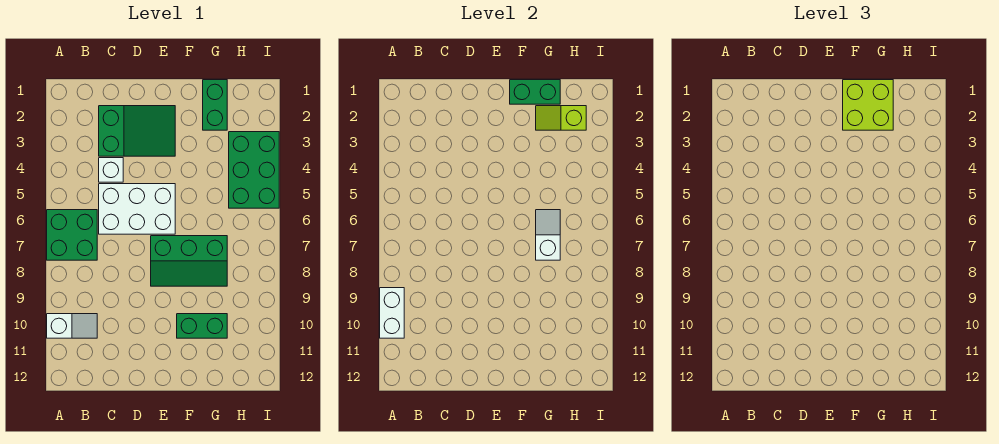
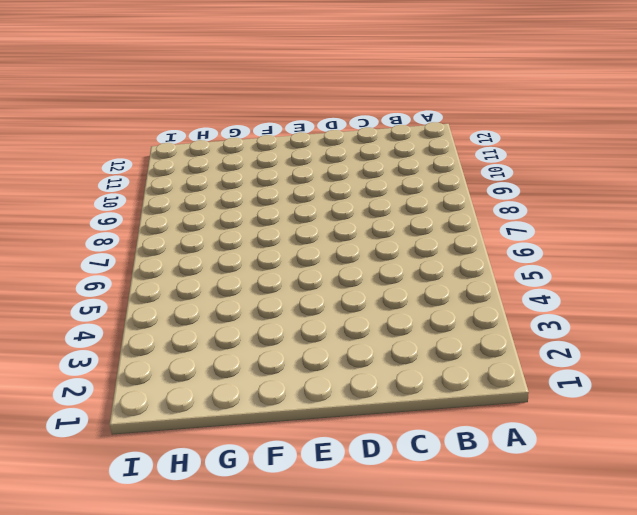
none -> green brick A6:B7 level 1
none -> white slope A10:B10 level 1 top A
none -> green slope C2:E3 level 1 top C

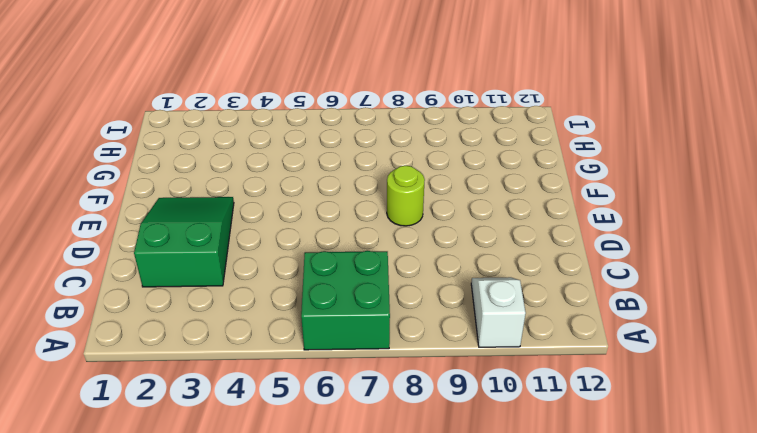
lime round brick E8 level 1 -> green slope E7:G8 level 1 top 7
none -> white brick C4 level 1
none -> white brick C5:E6 level 1
none -> green brick F10:G10 level 1

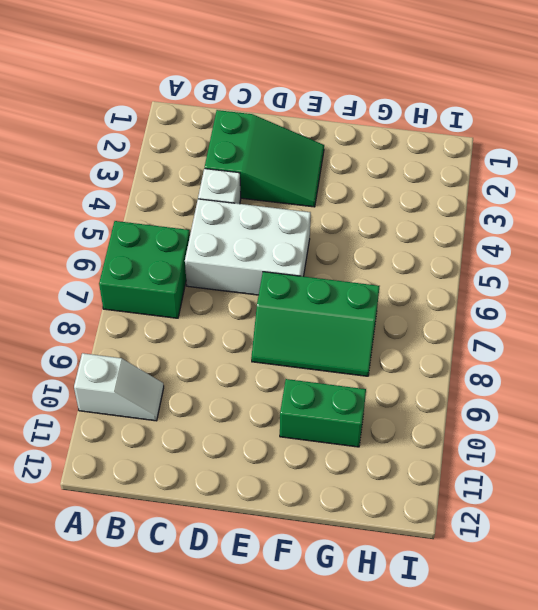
none -> green brick G1:G2 level 1
none -> green brick H3:I5 level 1
none -> white brick A9:A10 level 2

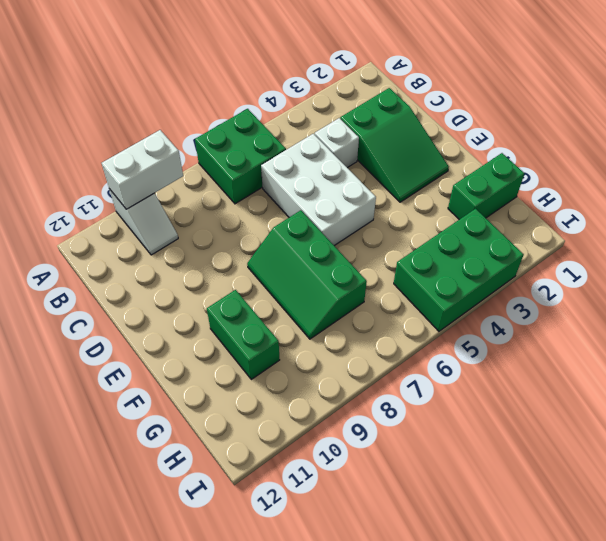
none -> green brick F1:G1 level 2
none -> lime slope G2:H2 level 2 top H
none -> white slope G6:G7 level 2 top 7

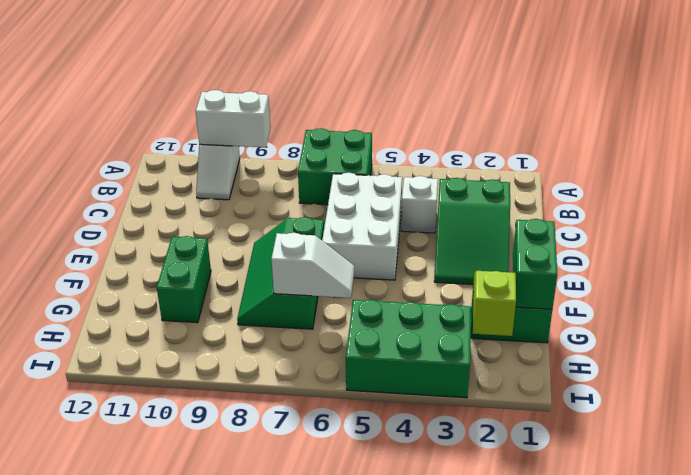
none -> lime brick F1:G2 level 3

